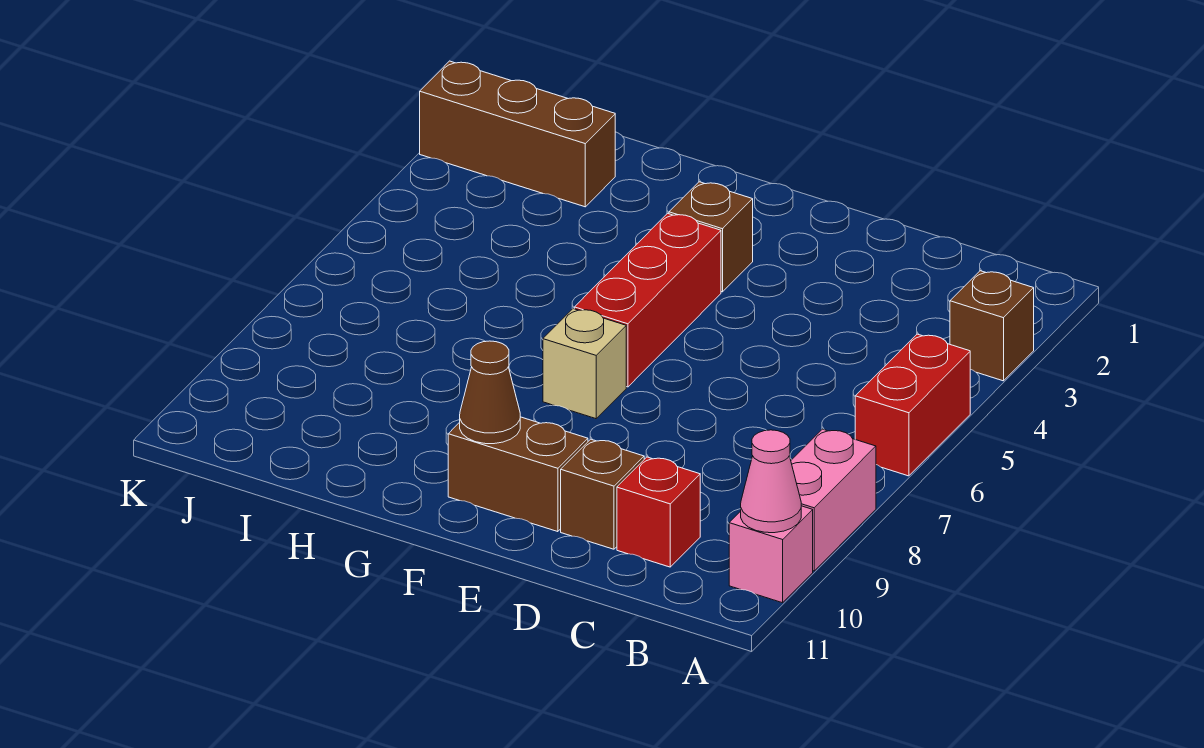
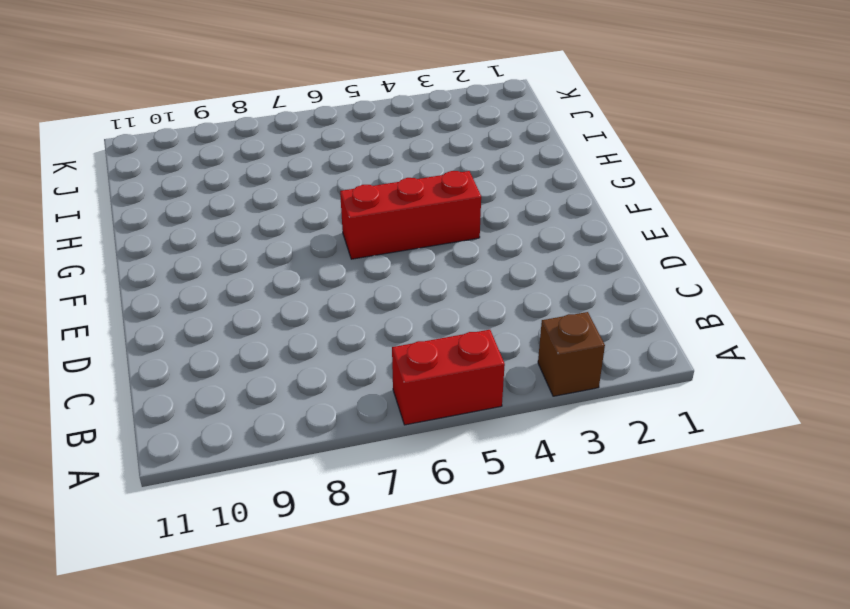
none -> pink brick A8:A9 level 1
none -> pink brick A10 level 1
none -> red brick C10 level 1

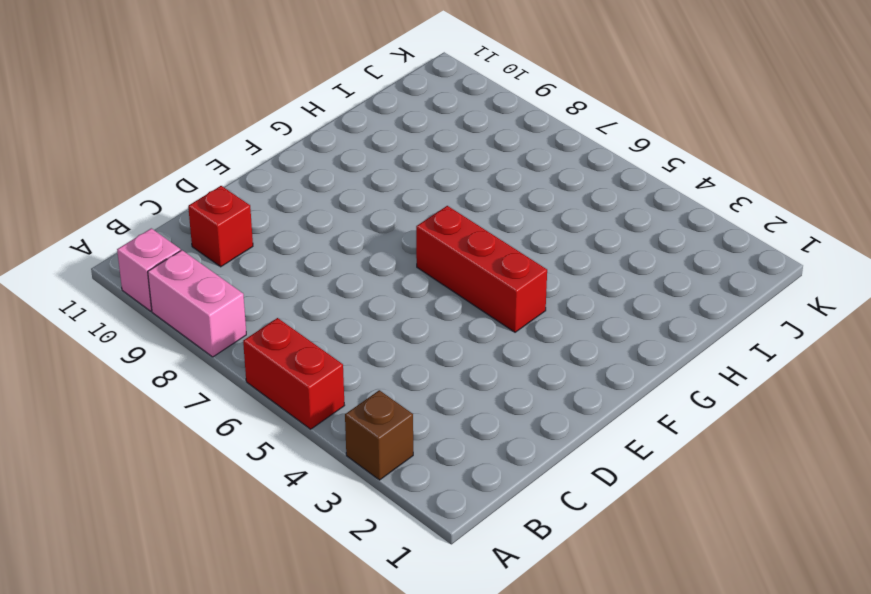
none -> brown brick D10 level 1
none -> brown brick E10:F10 level 1
none -> brown brick F3 level 1

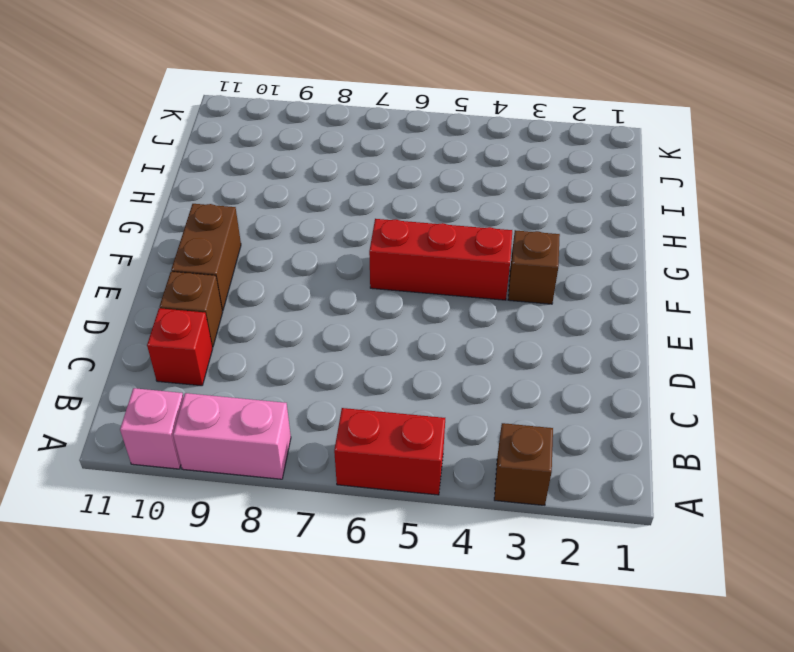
none -> tan brick F7 level 1
none -> brown brick I2:K2 level 1
none -> pink cone A10 level 2

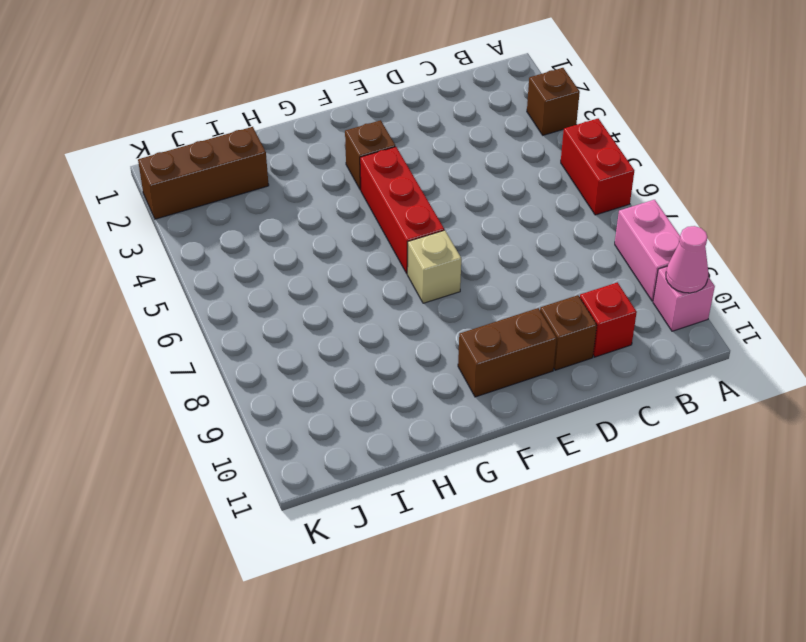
none -> brown cone F10 level 2

